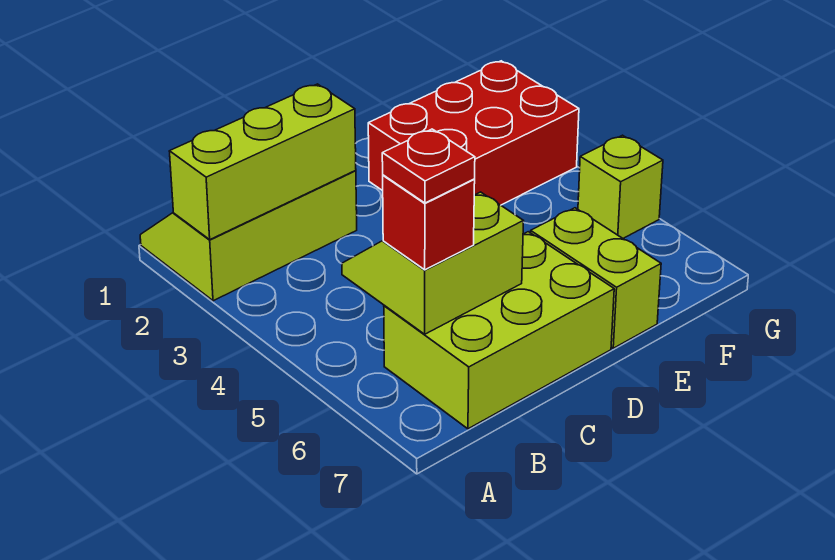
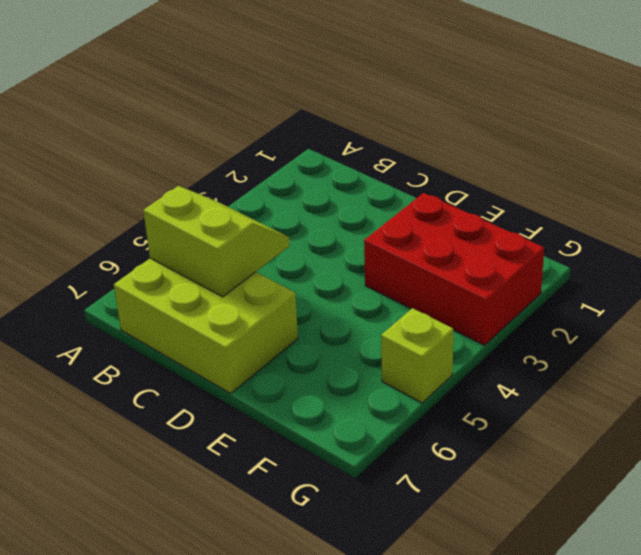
none -> lime slope A1:C2 level 1 top 2
none -> lime brick E6:E7 level 1

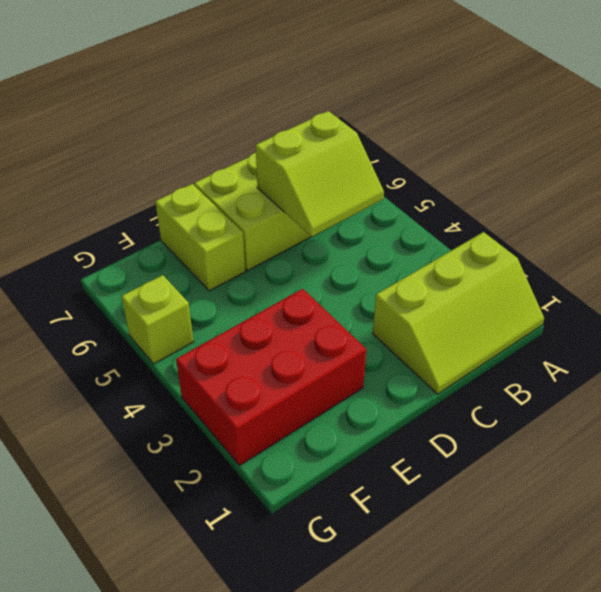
none -> lime brick A2:C2 level 2
none -> red brick B6 level 3

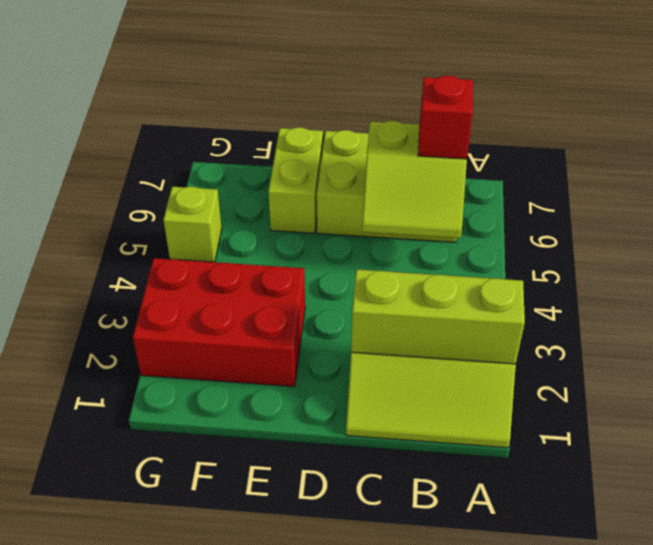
none -> red plate B6 level 4

